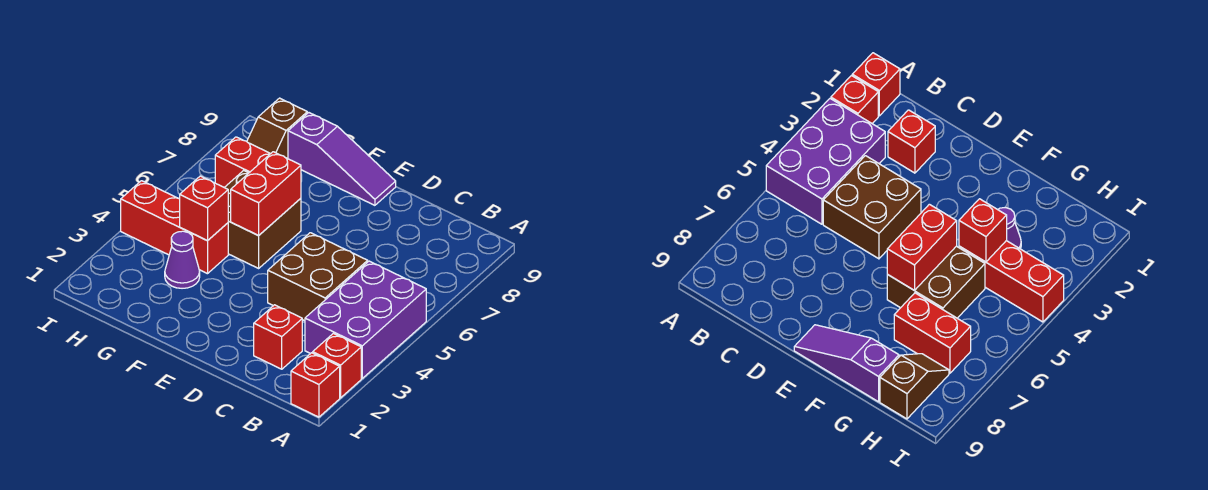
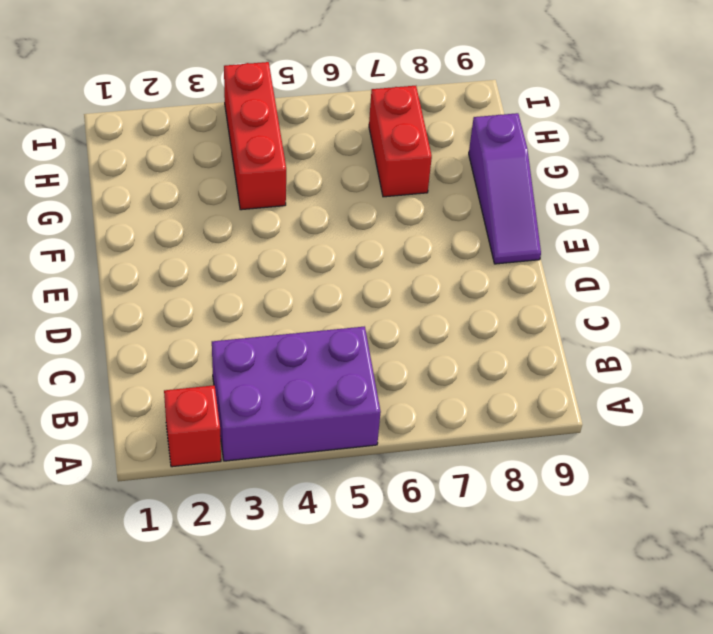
none -> red brick A1 level 1
none -> red brick C2 level 1
none -> brown brick C4:D5 level 1

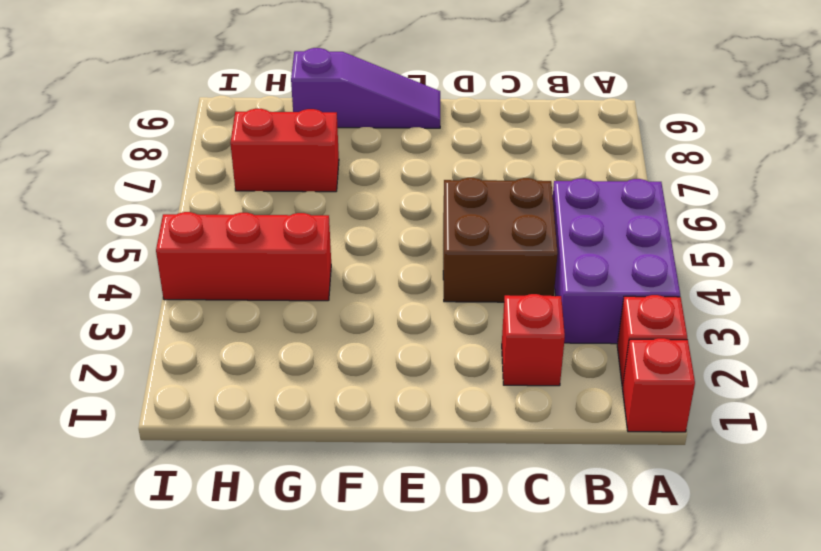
none -> brown brick F5:G6 level 1
none -> purple cone G3 level 1
none -> brown slope H8:H9 level 1 top 9

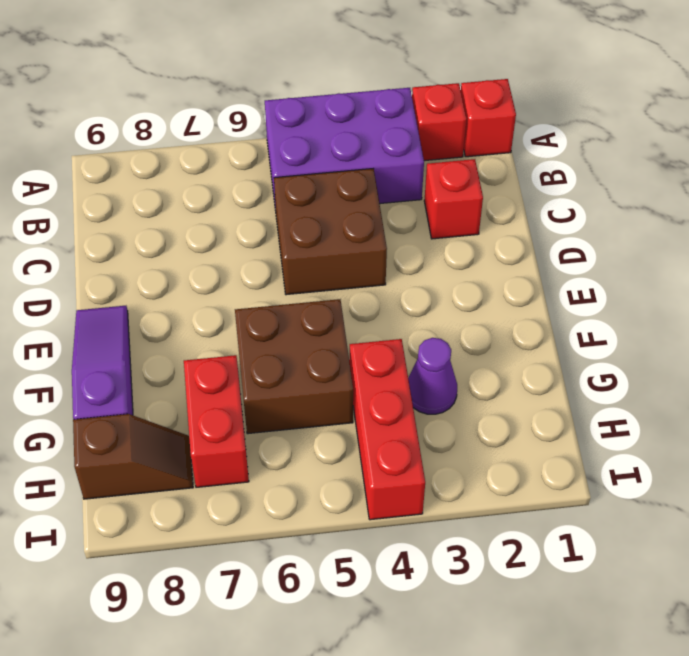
none -> red brick F5:F6 level 2
none -> red brick G4 level 2

